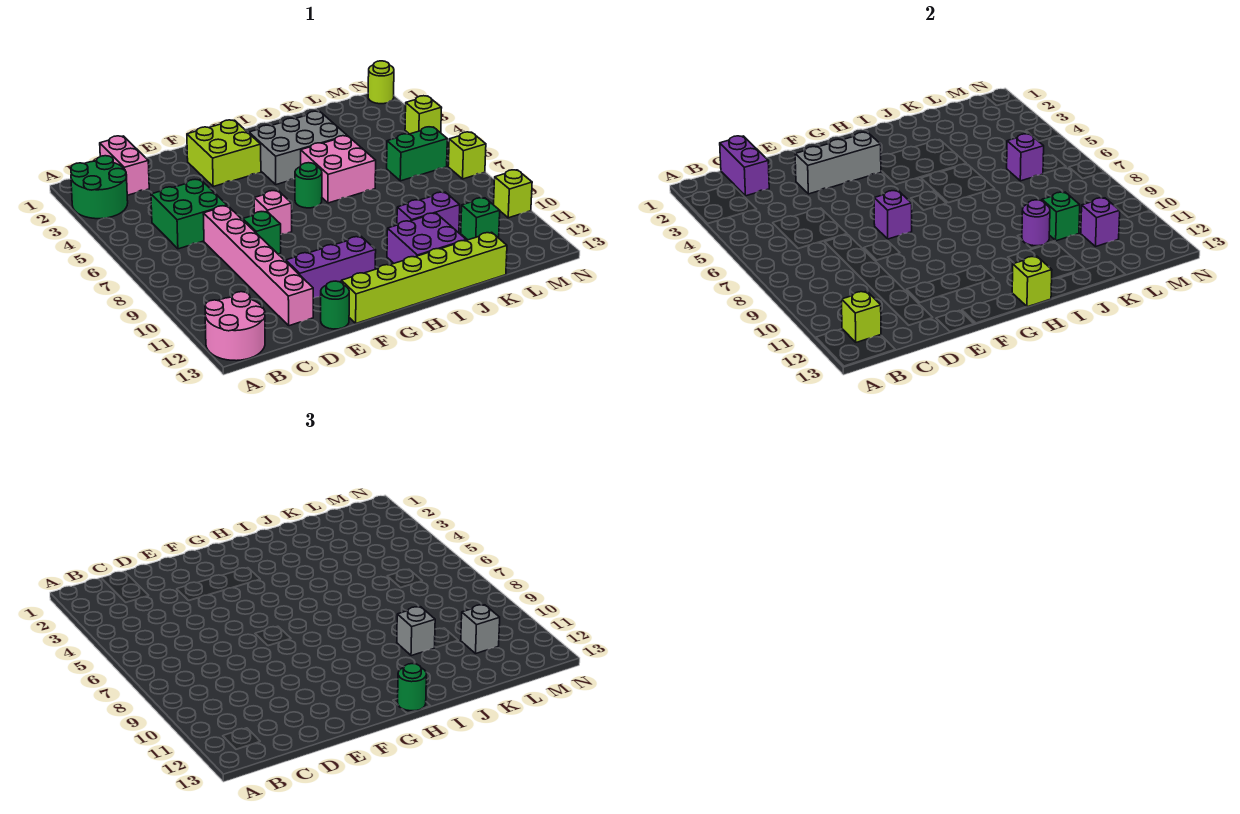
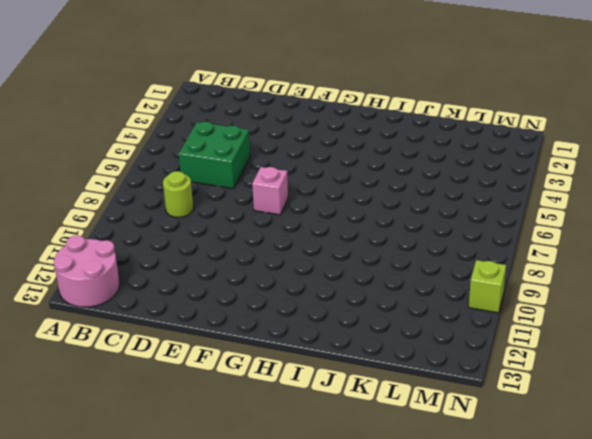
lime round brick C8 level 1 -> lime round brick N1 level 1
none -> green round brick A2:B3 level 1
none -> pink brick C1:C2 level 1
none -> pink brick D7:D12 level 1
none -> green brick E8 level 1

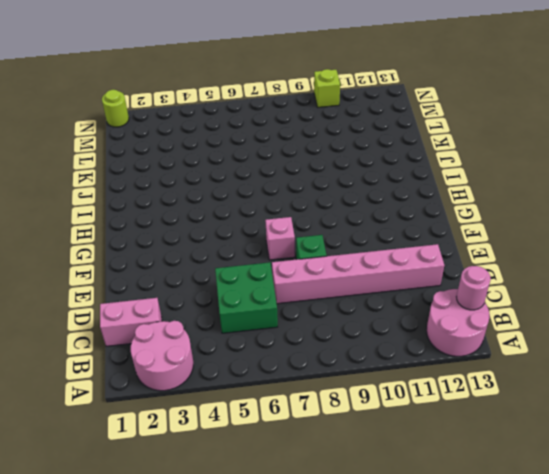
pink round brick A2:B3 level 1 -> green round brick A2:B3 level 1
pink round brick B13 level 2 -> none
none -> purple brick E11:G11 level 1
none -> green round brick E13 level 1
none -> lime brick F2:G3 level 1
none -> lime brick F13:K13 level 1

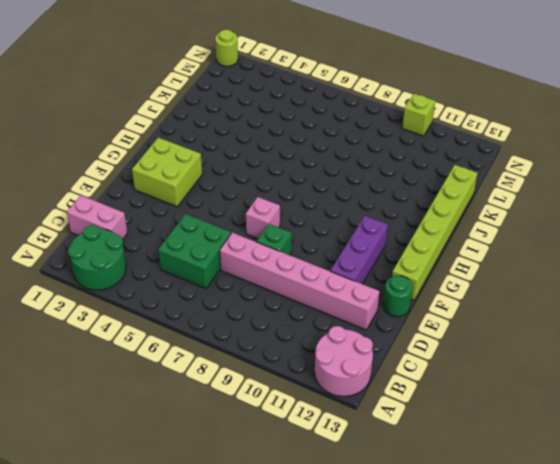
none -> grey brick H3:J4 level 1
none -> green round brick H6 level 1
none -> pink brick I5:J6 level 1
none -> purple brick I11:J12 level 1

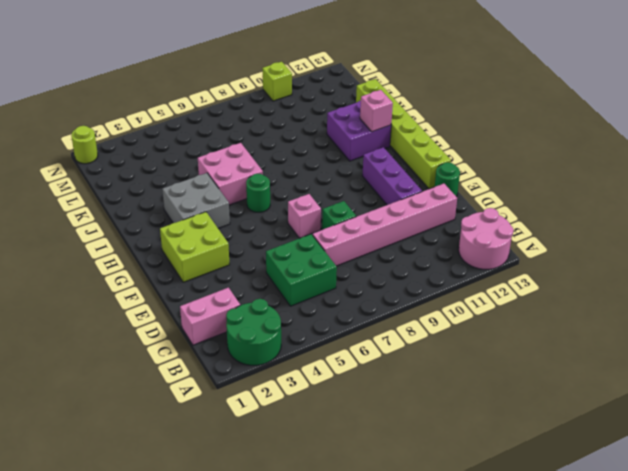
grey brick H3:I4 level 1 -> grey brick H3:J4 level 1
pink brick I12 level 2 -> none
none -> purple brick J10:K10 level 1
none -> green brick L6:M6 level 1
none -> green brick L11 level 1
none -> lime brick N4 level 1

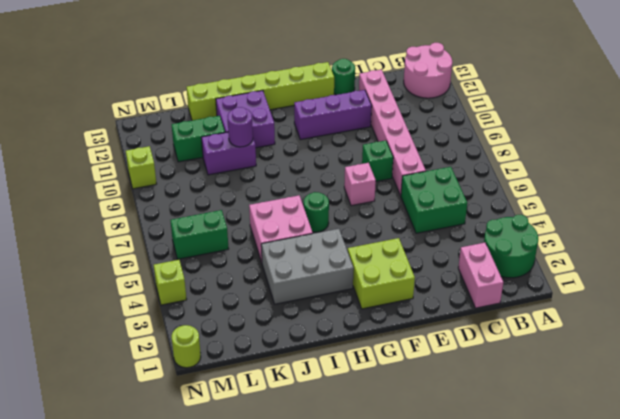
green brick K11:L11 level 1 -> green brick L11 level 1
none -> lime brick N7 level 1
none -> lime brick B12 level 2
none -> purple brick C1:C2 level 2
none -> grey brick E3:G3 level 2

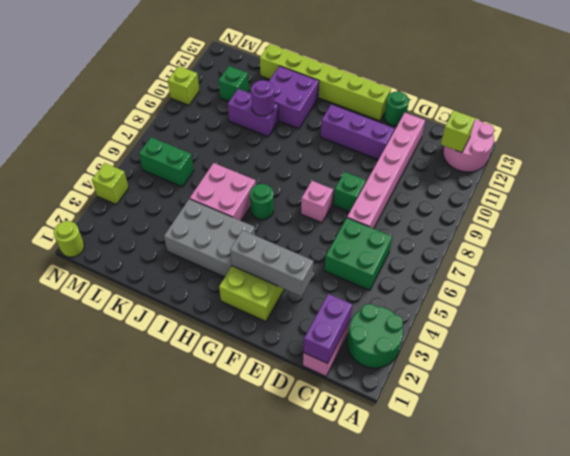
none -> lime brick N7 level 1
none -> purple brick F7 level 2
none -> lime brick H13 level 2
none -> green brick K10 level 2

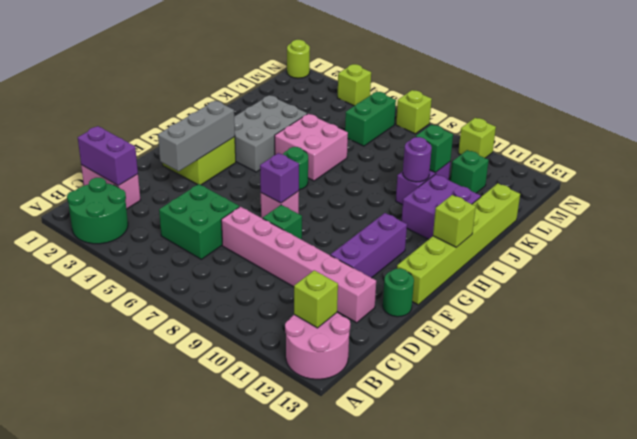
none -> purple brick L6 level 2
none -> purple brick L11 level 2
none -> green round brick H13 level 3
none -> grey brick J10 level 3

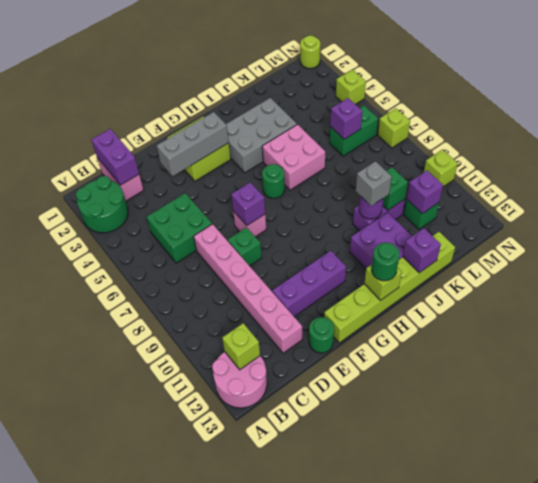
purple brick J13 level 2 -> none
none -> grey brick L11 level 3

